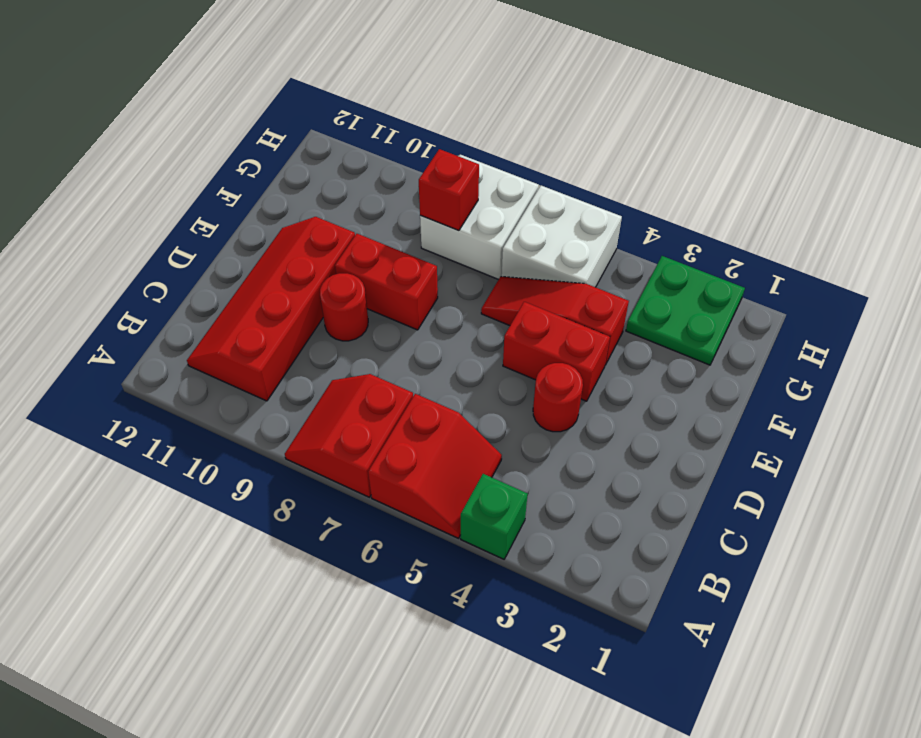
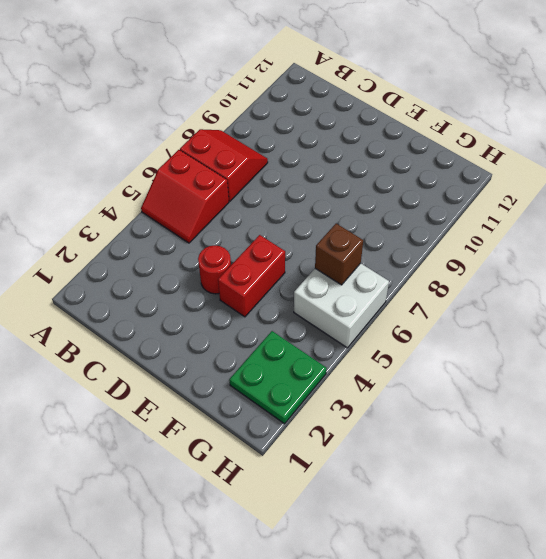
brown brick G6 level 2 -> none
none -> green brick A4 level 1
none -> red slope B10:E11 level 1 top 10
none -> red round brick D9 level 1

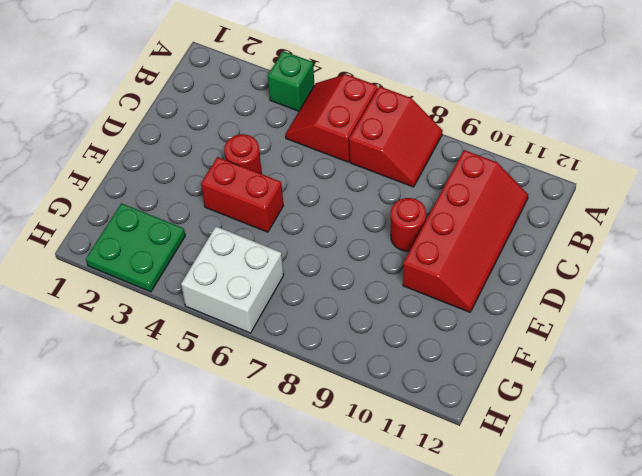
none -> red brick E8:E9 level 1
none -> red slope F4:F6 level 1 top 4
none -> white brick G7:H8 level 1

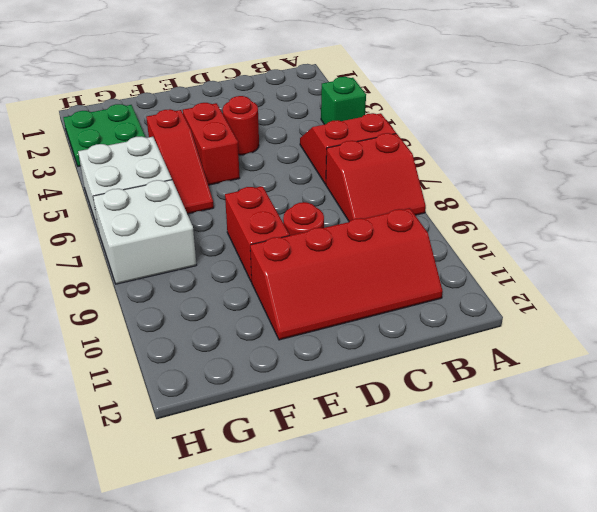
none -> red brick G8 level 2

